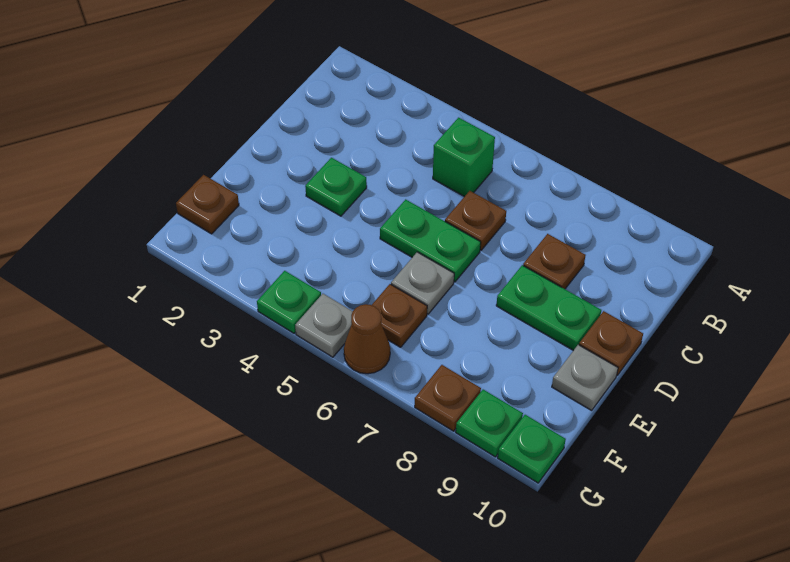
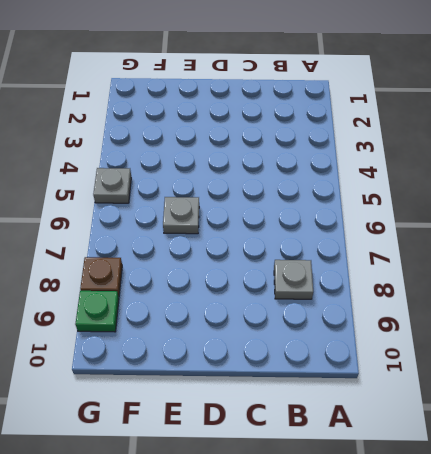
grey plate B8 level 1 -> grey plate E10 level 1
none -> green brick B5 level 1
none -> brown plate C6 level 1
none -> brown plate C8 level 1

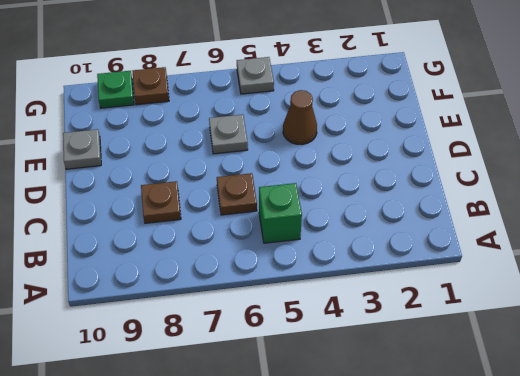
brown cone E4 level 1 -> brown cone G6 level 1
none -> green plate D3 level 1
none -> green plate D5:D6 level 1
none -> green plate D8:D9 level 1

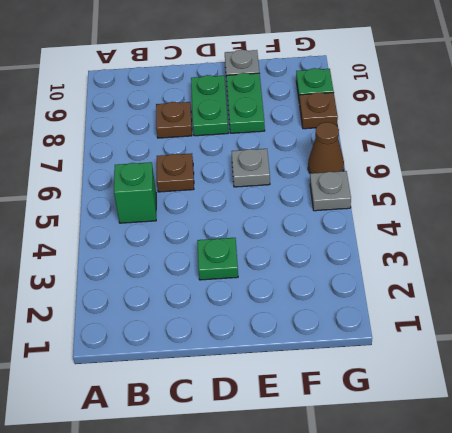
green plate E8:E9 level 1 -> green plate D5:D6 level 1
none -> brown plate D10 level 1
none -> brown plate F1 level 1
none -> brown plate F6 level 1

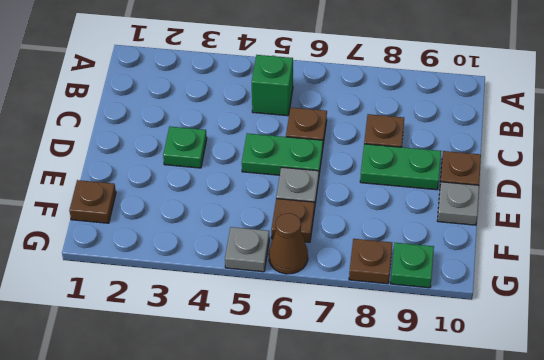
none -> green plate G4 level 1
none -> green plate G10 level 1

